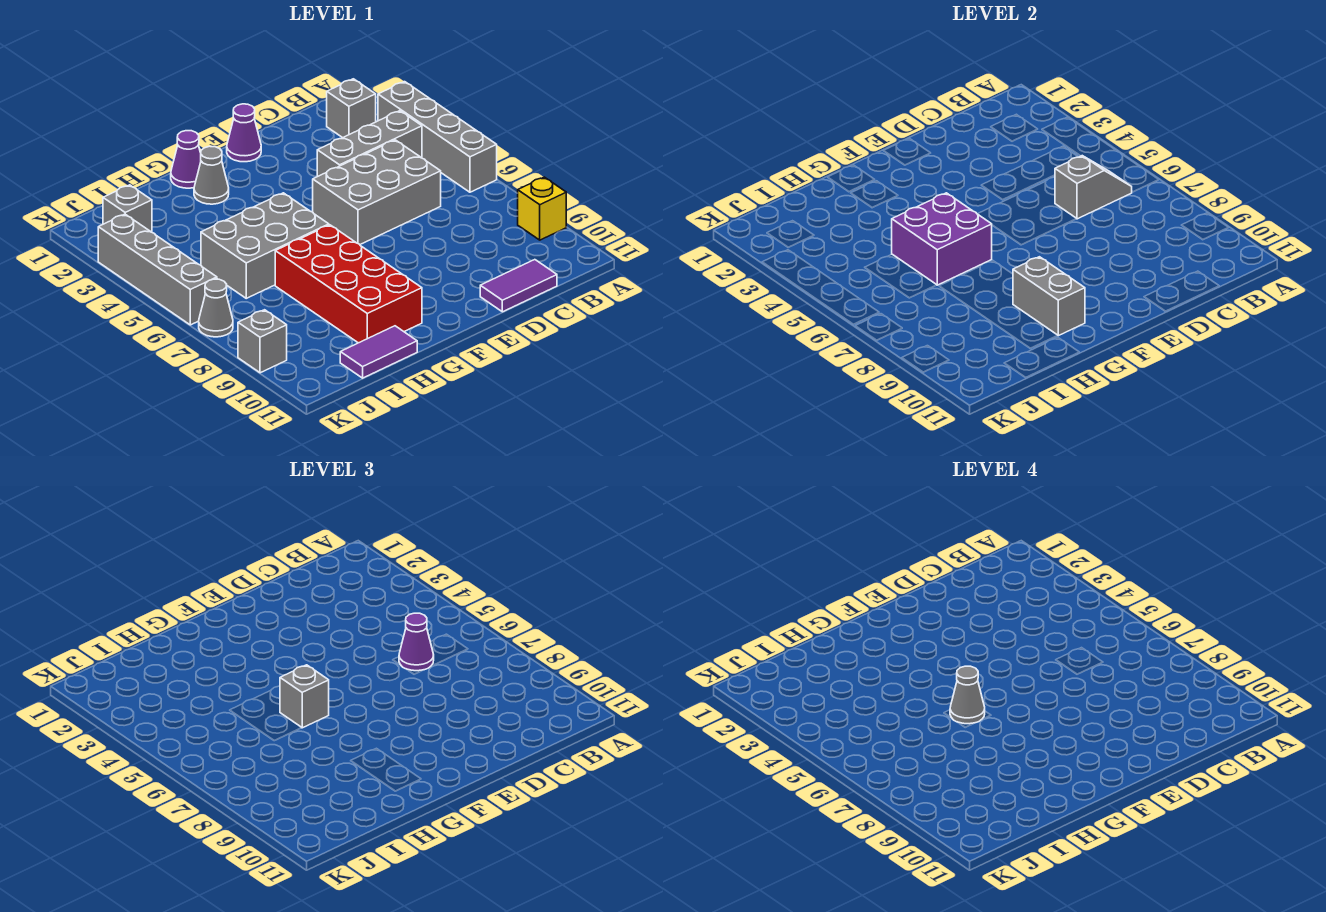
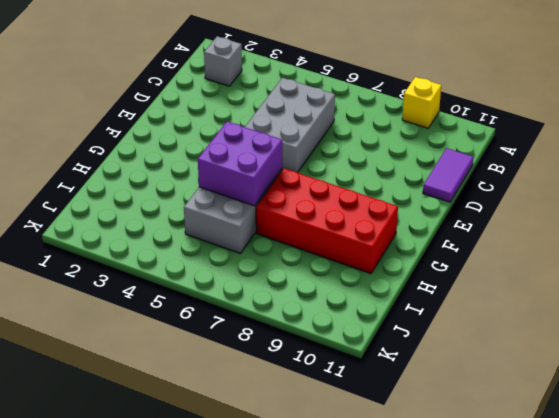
none -> grey brick A3:A6 level 1
none -> grey brick B4:D4 level 1
none -> purple cone E1 level 1

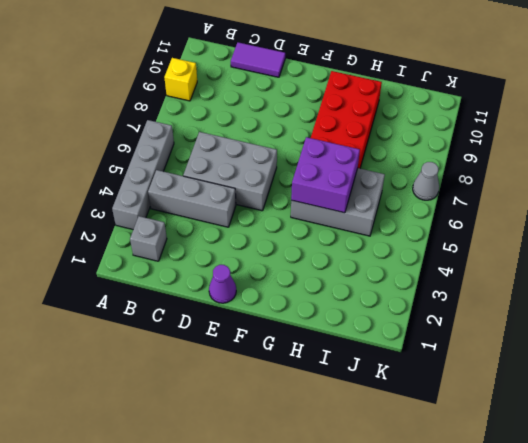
none -> purple cone G1 level 1
none -> grey cone G2 level 1
none -> purple tile H11:I11 level 1

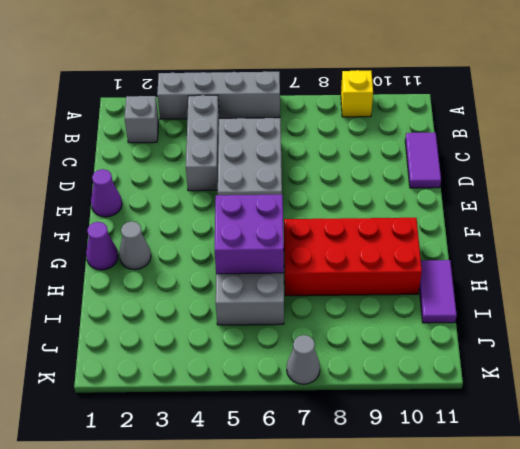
none -> grey brick J2 level 1
none -> grey brick K3:K6 level 1
none -> grey brick K9 level 1

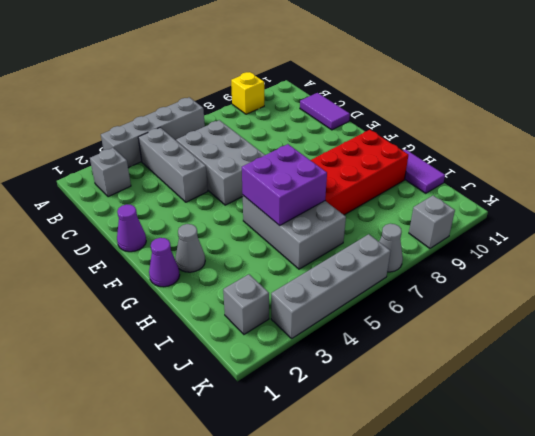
none -> grey slope B6:C6 level 2 top C
none -> grey brick G9:G10 level 2
none -> purple cone C6 level 3

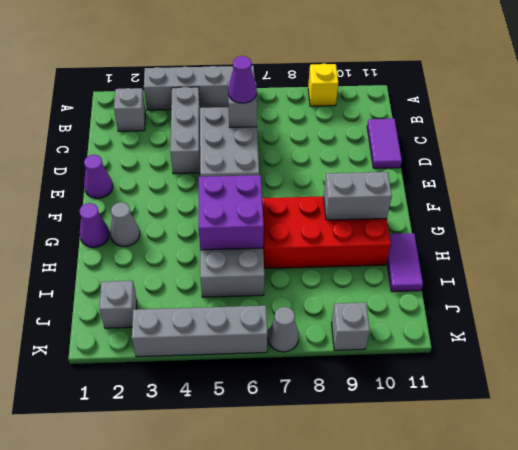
none -> grey brick G6 level 3
none -> grey cone G6 level 4

